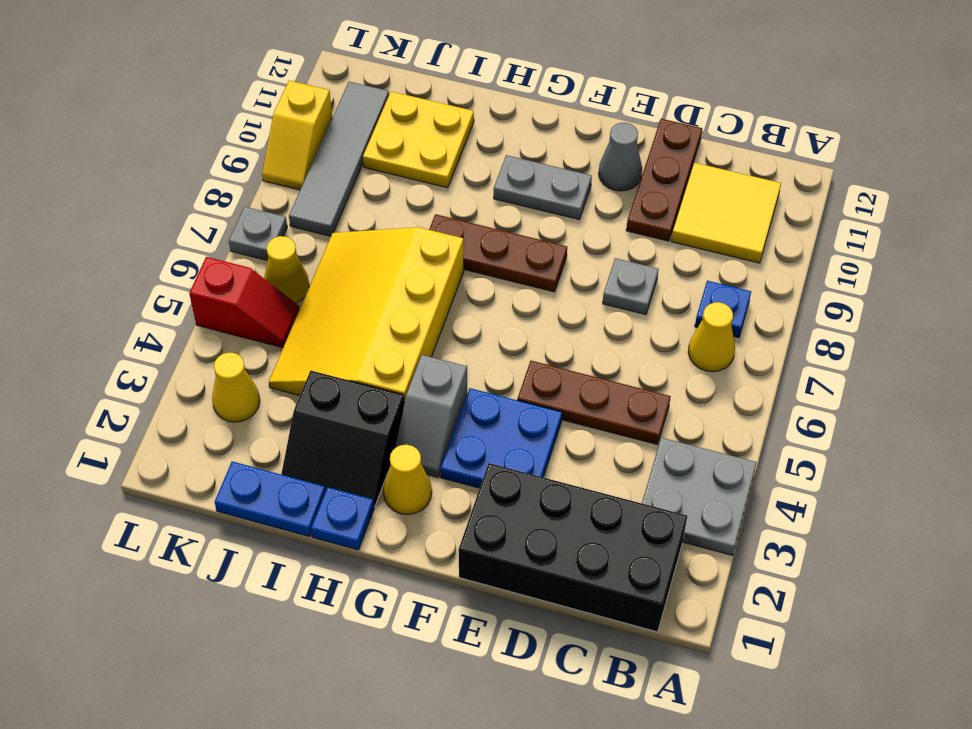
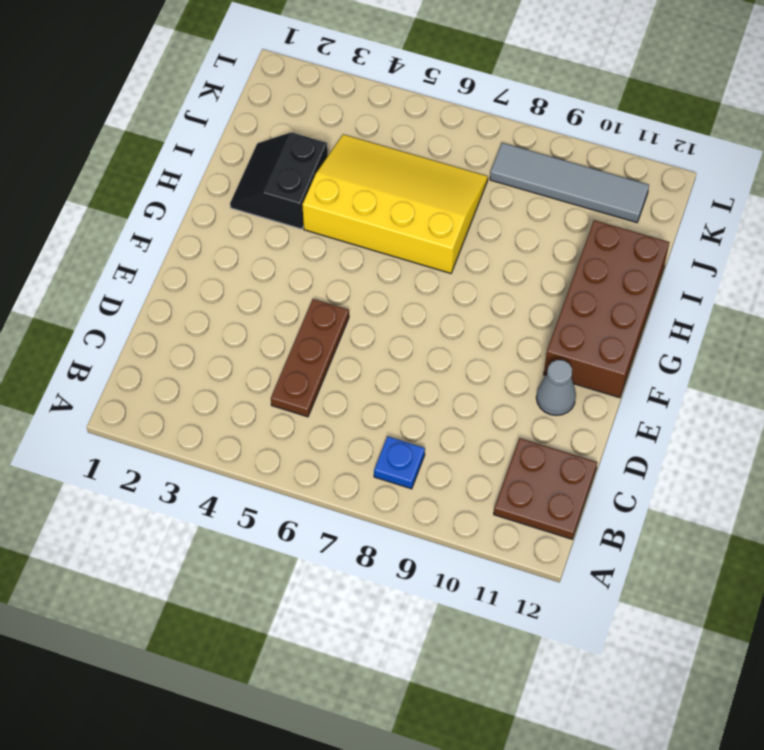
brown plate B11:C12 level 1 -> yellow tile B10:C11 level 1
brown brick F11:I12 level 1 -> yellow plate I10:J11 level 1
none -> grey plate A3:B4 level 1
none -> black brick B1:E2 level 1
none -> yellow cone B7 level 1

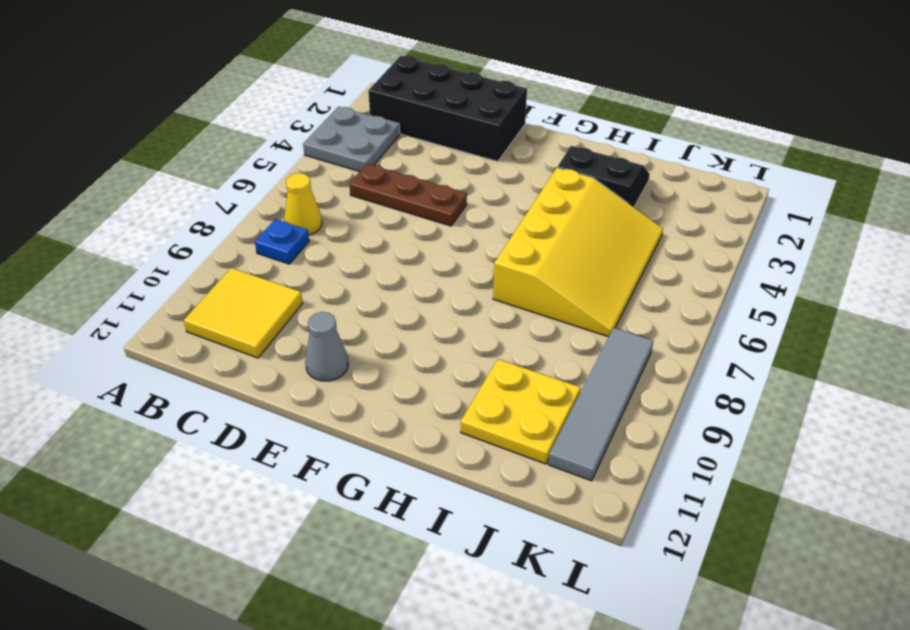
none -> grey plate D8 level 1
none -> brown plate D10:D12 level 1
none -> blue plate E3:F4 level 1

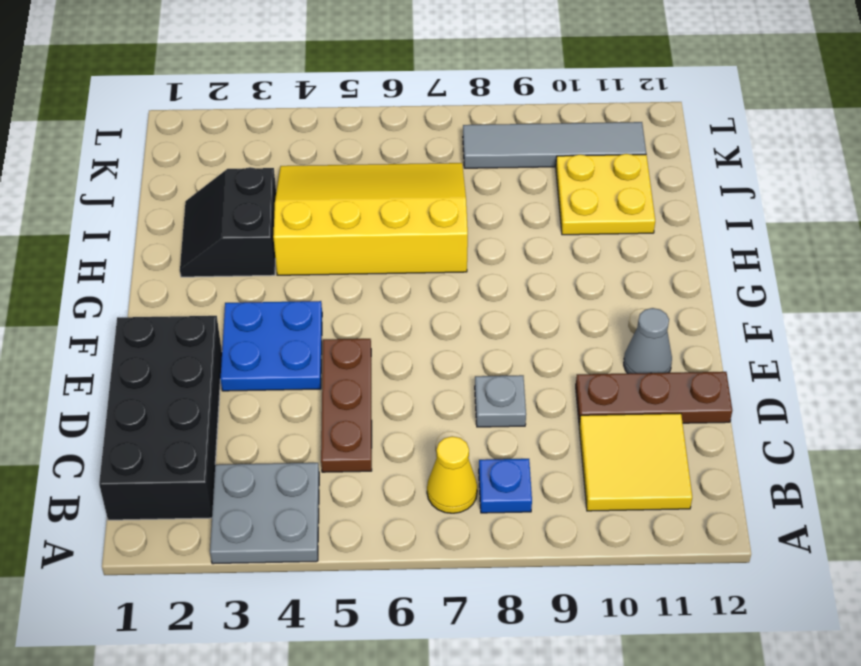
none -> brown plate F8:H8 level 1
none -> grey plate F10:G10 level 1
none -> yellow cone G2 level 1

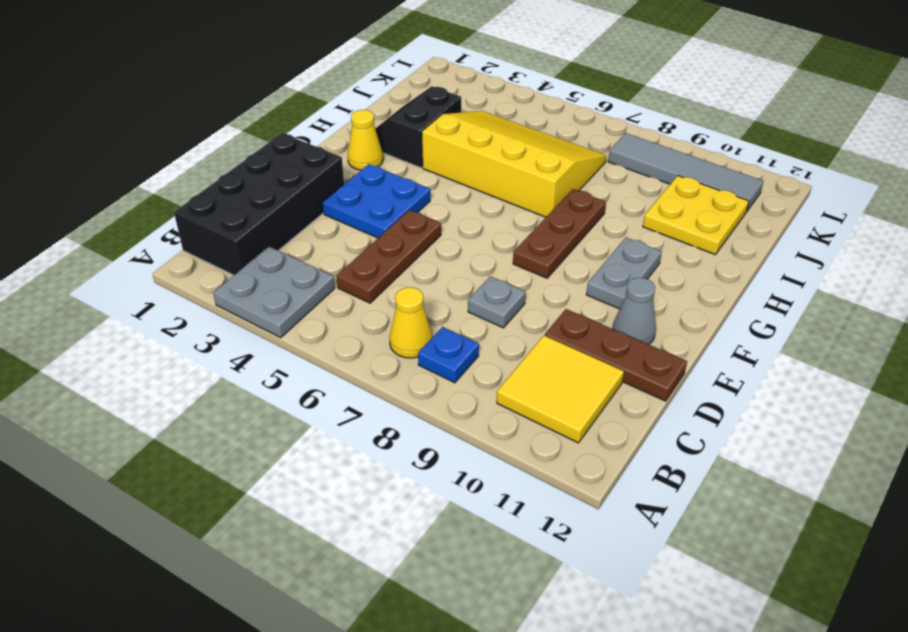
none -> grey slope G3:G4 level 1 top 4
none -> blue plate H1 level 1
none -> blue plate I1:J1 level 1

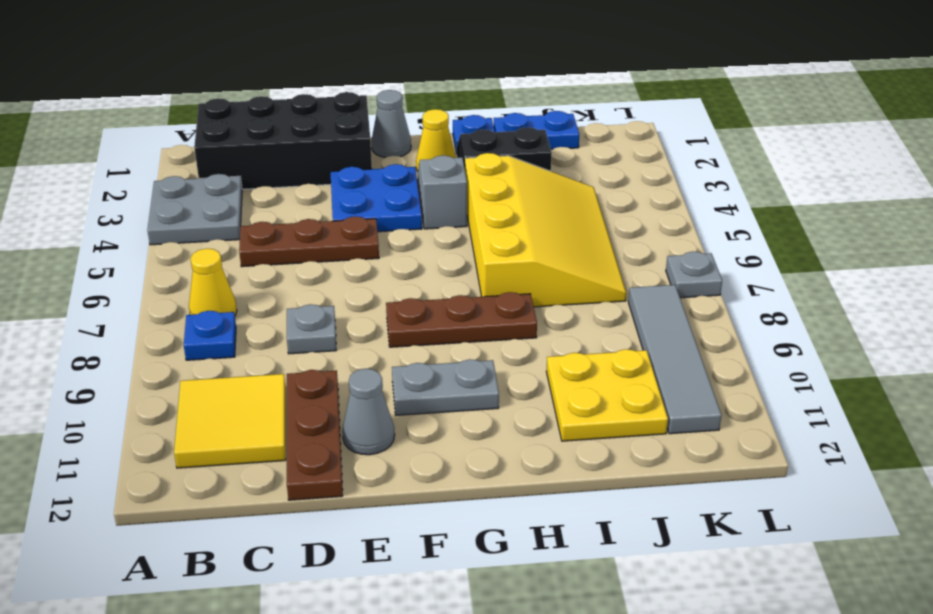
grey cone F1 level 1 -> none
none -> yellow cone K3 level 1
none -> red slope K5:L5 level 1 top L
none -> yellow cone K6 level 1

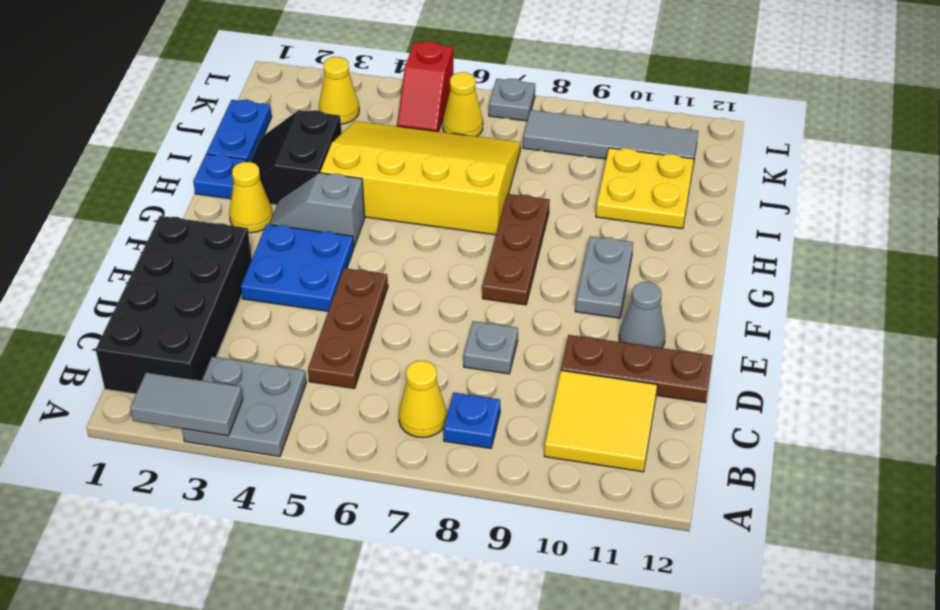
grey tile A2:A3 level 2 -> none
none -> yellow slope L9:L10 level 1 top 10

